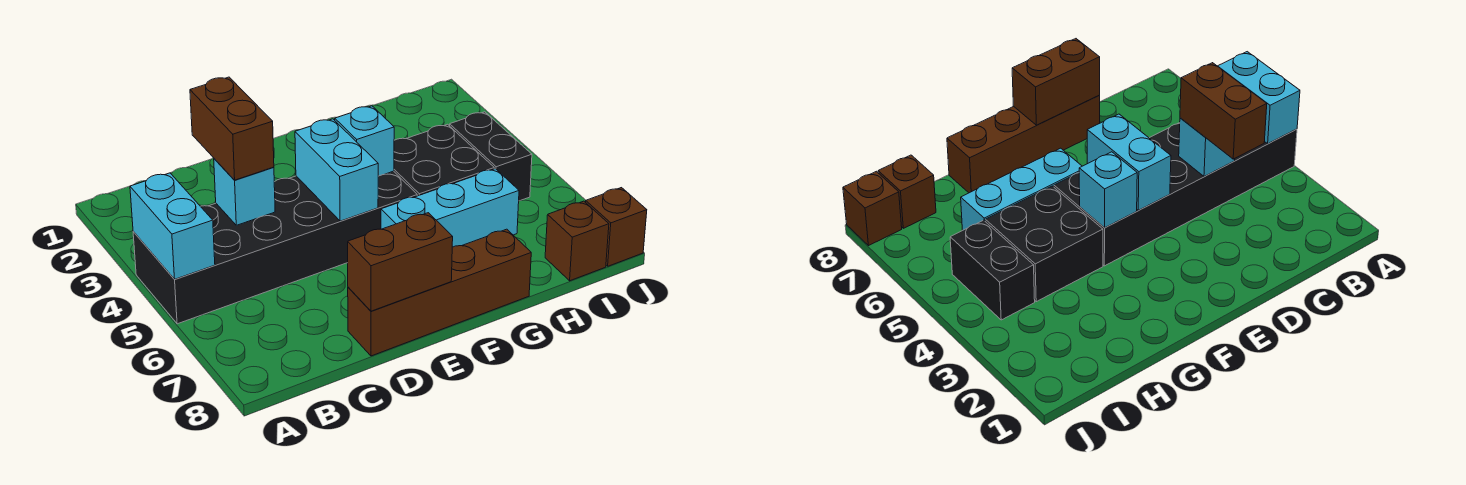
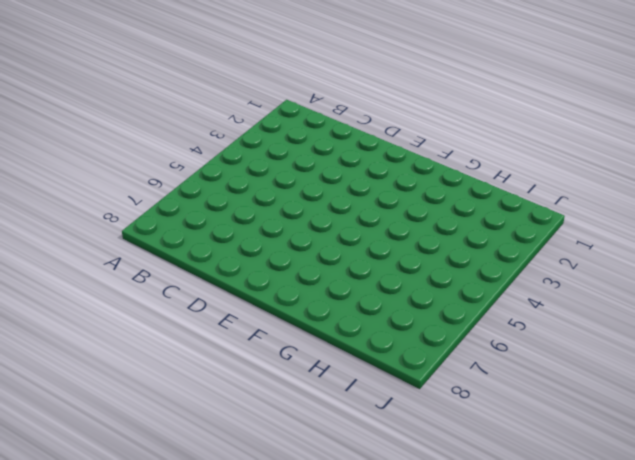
none -> black brick A4:F5 level 1
none -> brown brick D8:G8 level 1
none -> cyan brick F6:H6 level 1

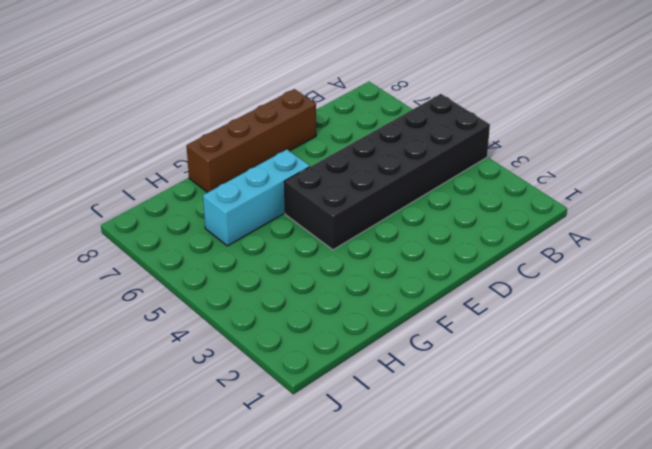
none -> black brick G4:H5 level 1
none -> black brick I4:I5 level 1
none -> brown brick I8 level 1

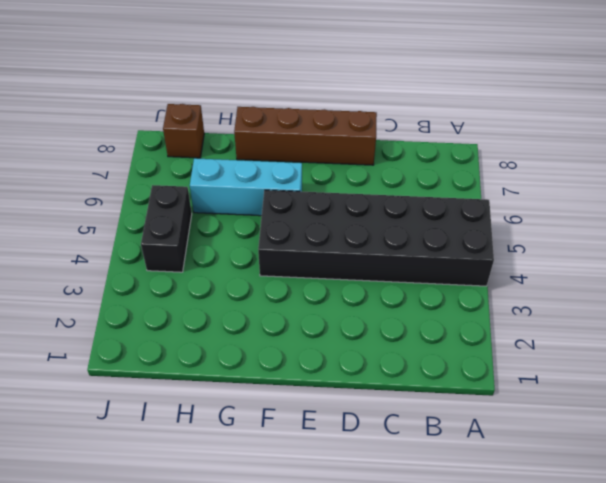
none -> black brick G4:H5 level 1
none -> brown brick J8 level 1
none -> cyan brick A4:A5 level 2

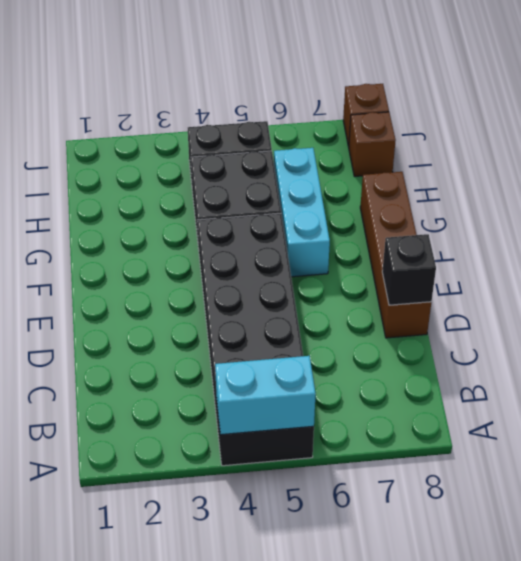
black brick D8 level 2 -> brown brick D8:E8 level 2
none -> cyan brick C4 level 2
none -> cyan brick E4:E5 level 2
none -> cyan brick F4 level 2

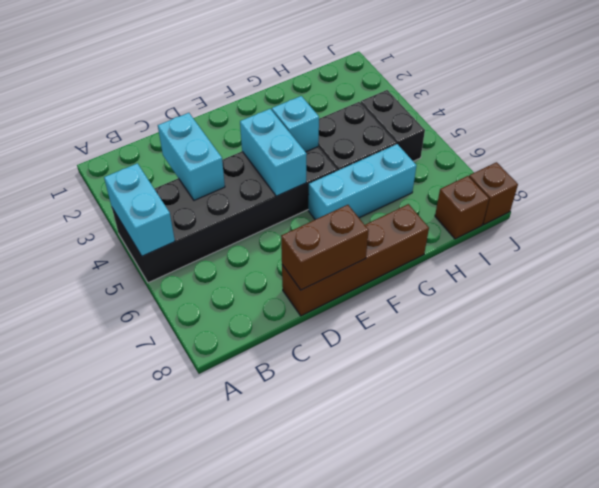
cyan brick C3:C4 level 2 -> cyan brick C4 level 2
none -> brown brick C3:C4 level 3

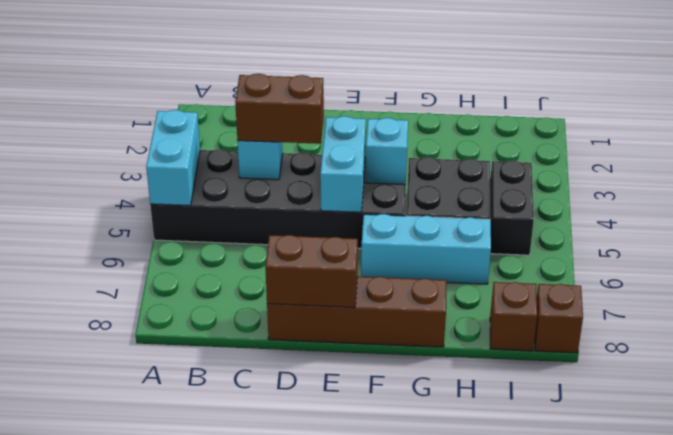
brown brick C4:D4 level 3 -> brown brick C3:C4 level 3

